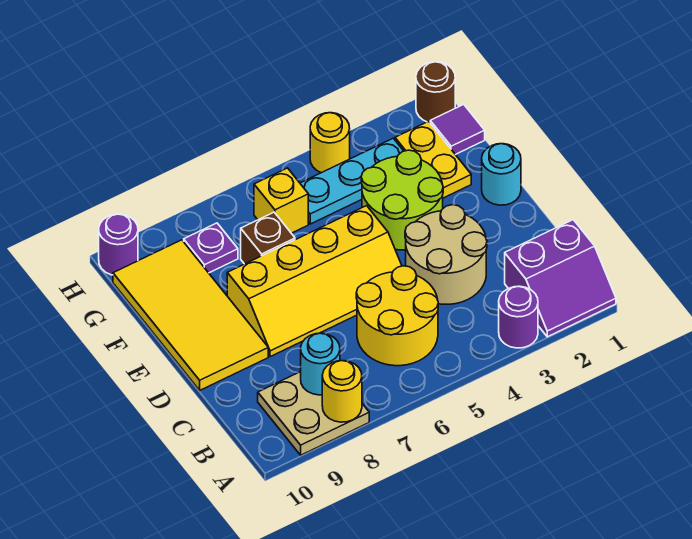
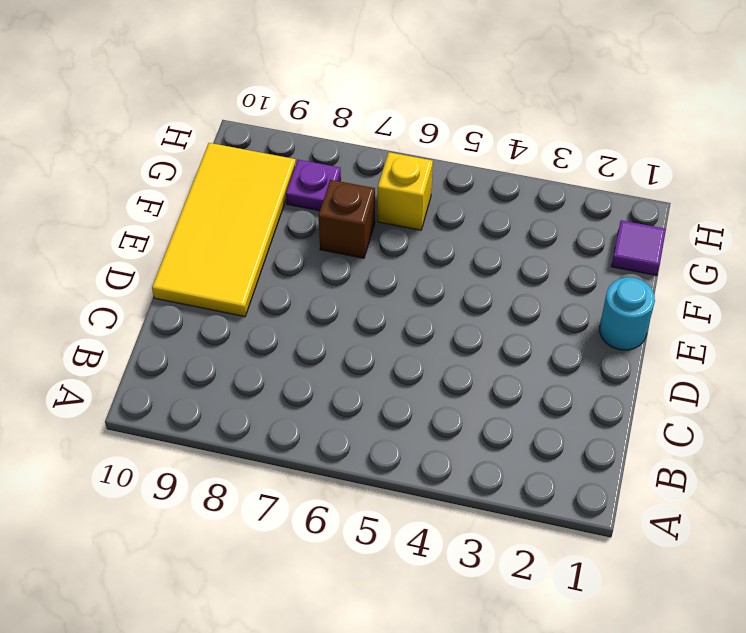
none -> purple slope A1:B2 level 1 top B
none -> purple round brick A3 level 1
none -> tan plate A8:B9 level 1

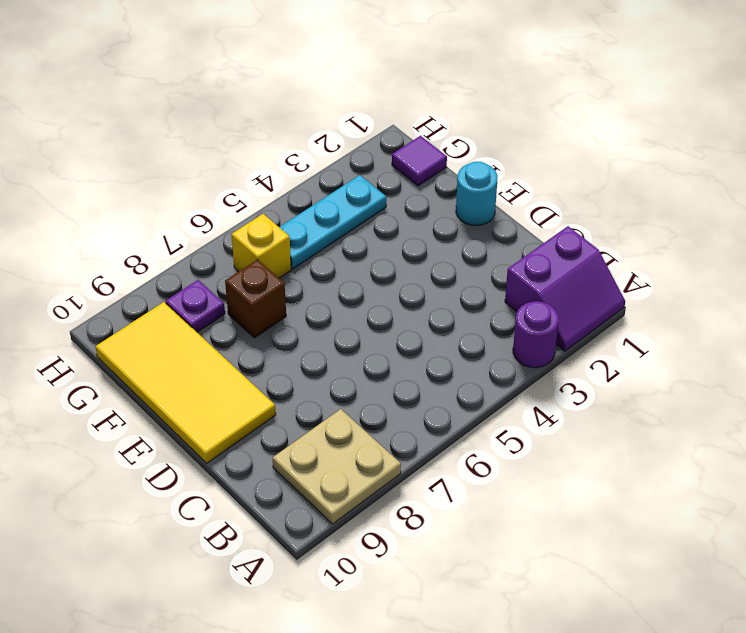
none -> yellow round brick B5:C6 level 1
none -> tan round brick C3:D4 level 1
none -> yellow slope D5:E8 level 1 top E

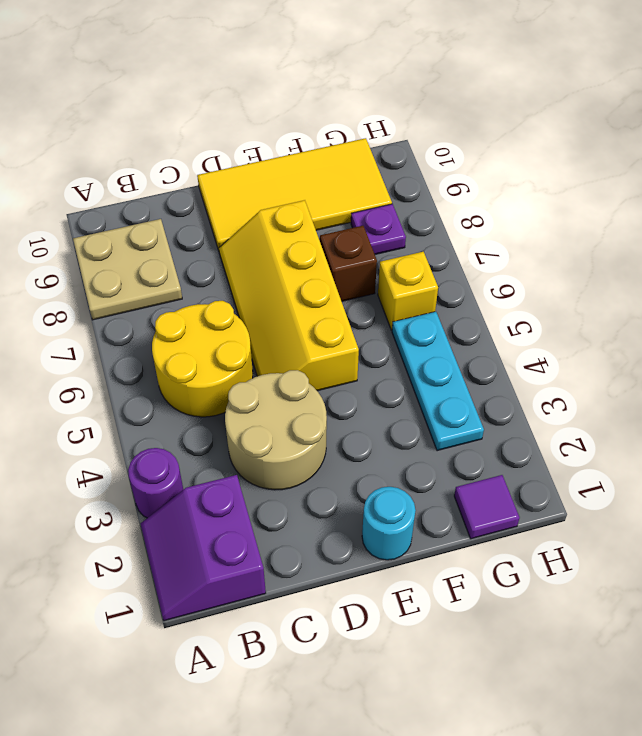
none -> lime round brick E3:F4 level 1
none -> yellow plate F2:G2 level 1
none -> brown round brick H1 level 1

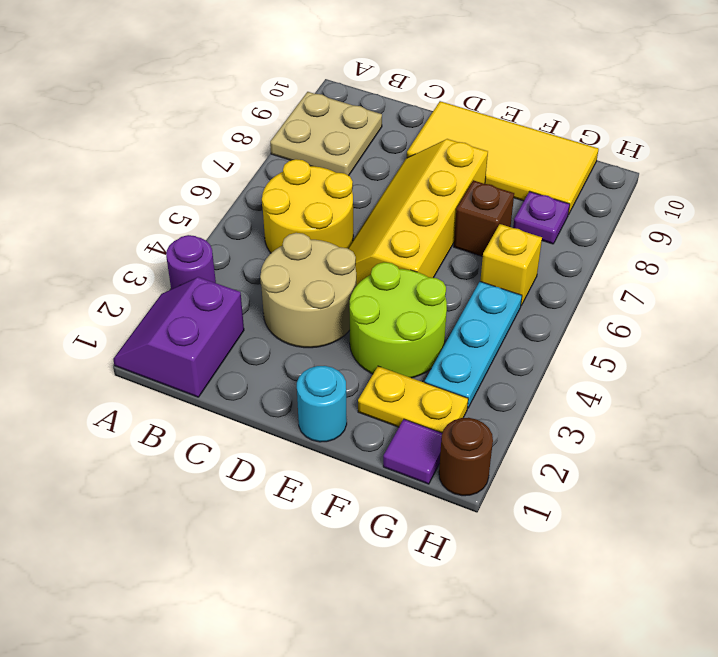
none -> yellow round brick H4 level 1
none -> purple round brick H10 level 1
none -> yellow round brick A8 level 2

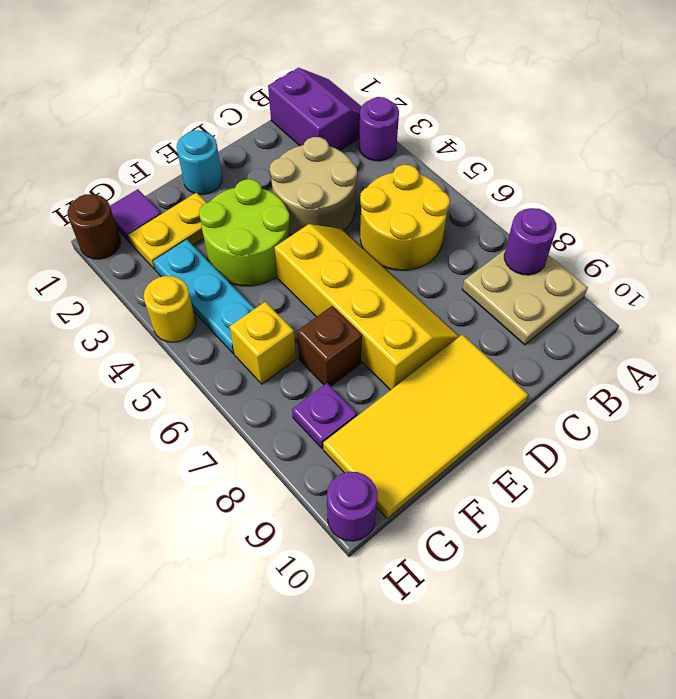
purple round brick A8 level 2 -> yellow round brick A8 level 2
none -> cyan round brick B8 level 2

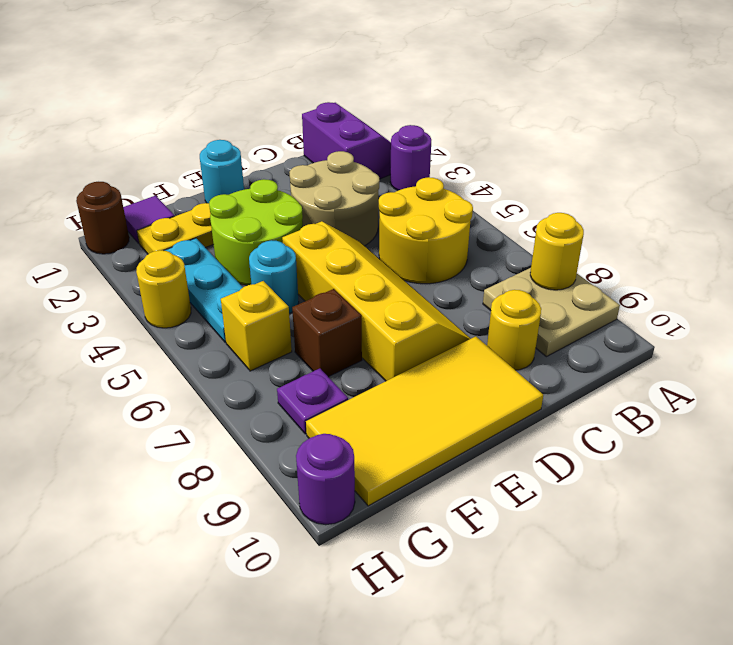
yellow round brick C9 level 1 -> none
cyan round brick F5 level 1 -> cyan round brick B8 level 2

